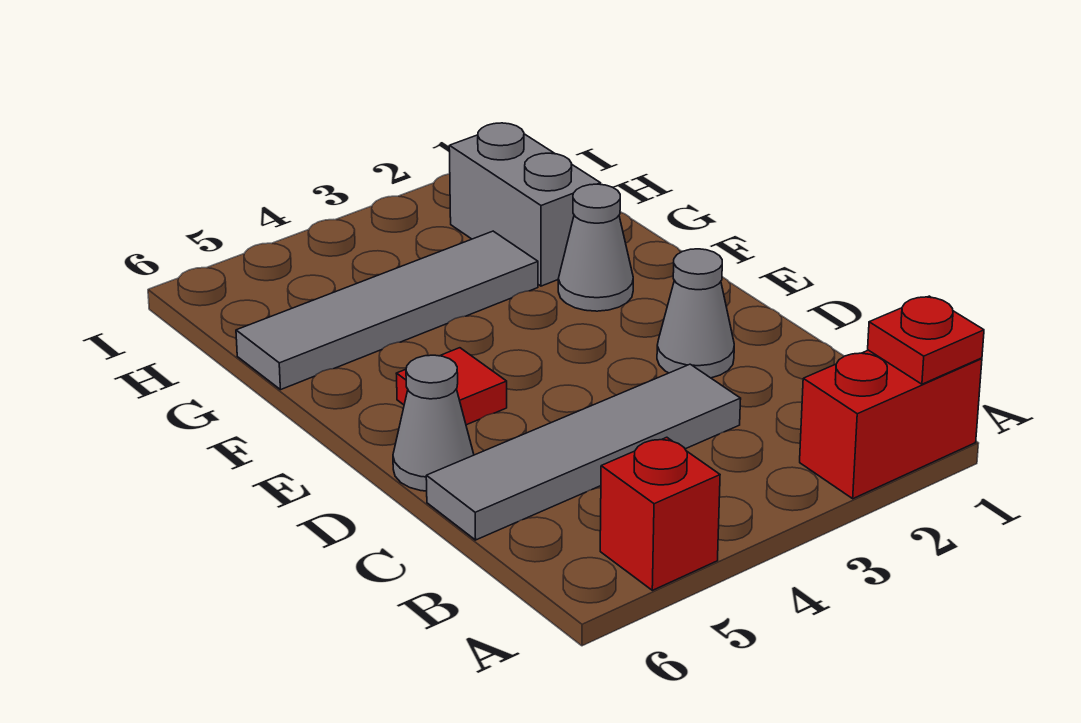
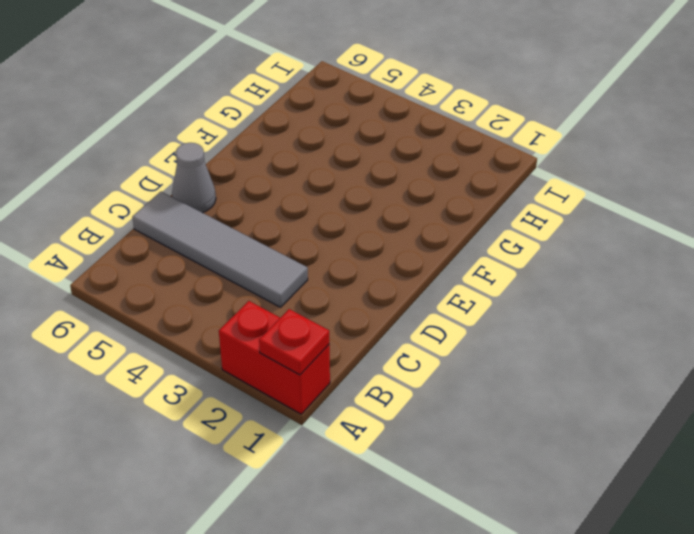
none -> red brick A5 level 1
none -> grey cone D2 level 1

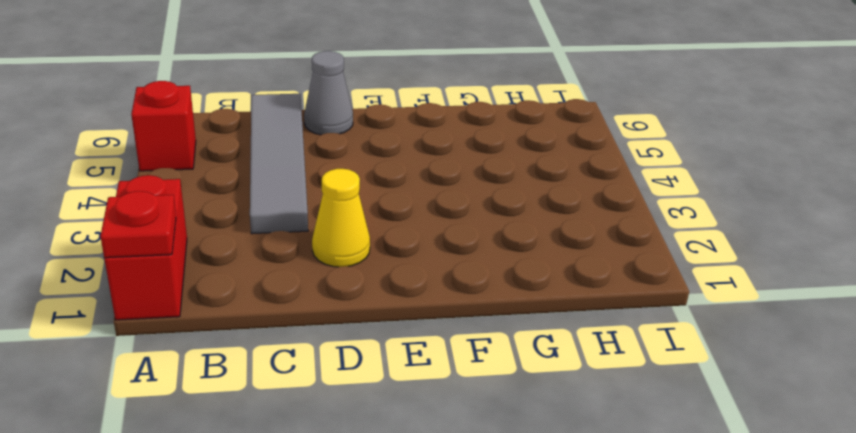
yellow cone D2 level 1 -> grey cone D2 level 1
none -> red tile E5 level 1
none -> grey cone F2 level 1

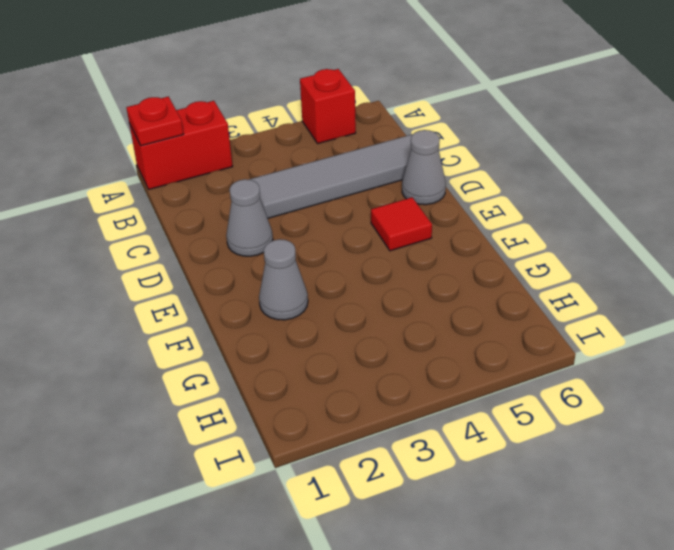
none -> grey brick G2:H2 level 1
none -> grey tile G3:G6 level 1

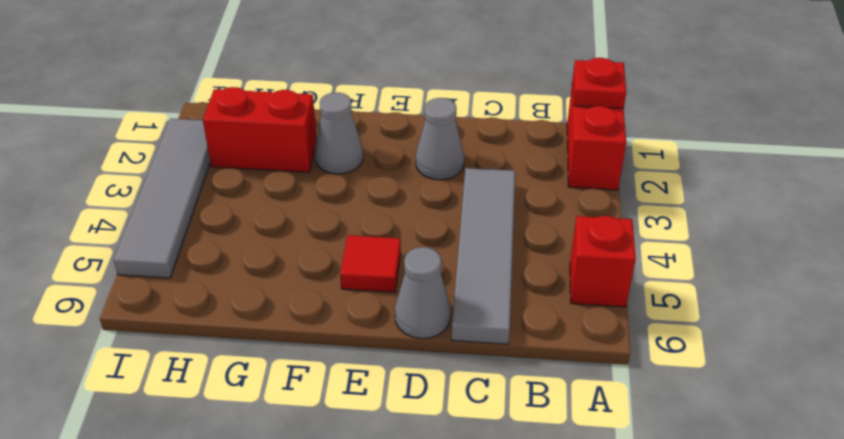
red brick G2:H2 level 1 -> grey brick G2:H2 level 1
grey tile I2:I5 level 1 -> grey tile G3:G6 level 1

